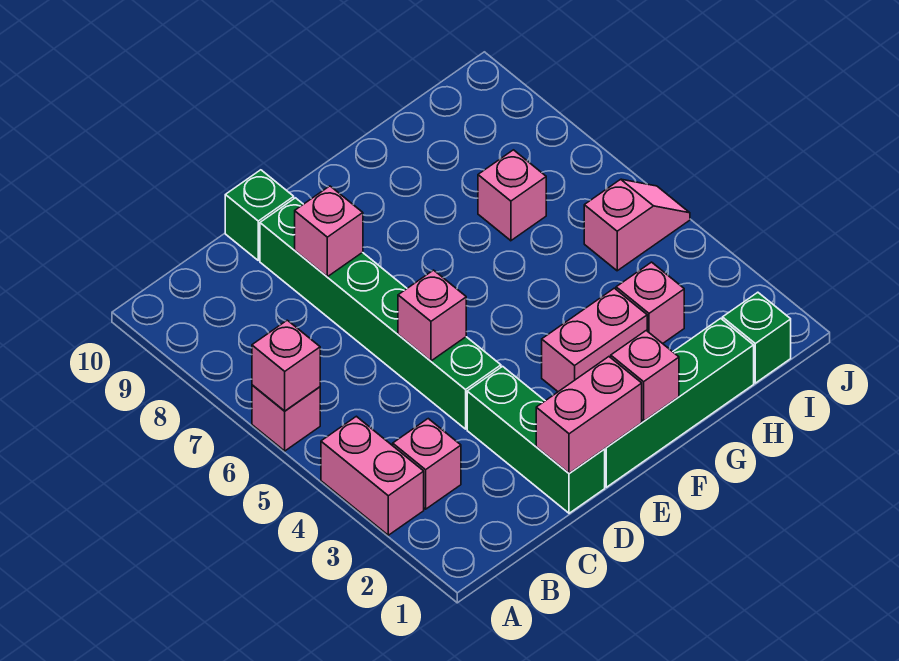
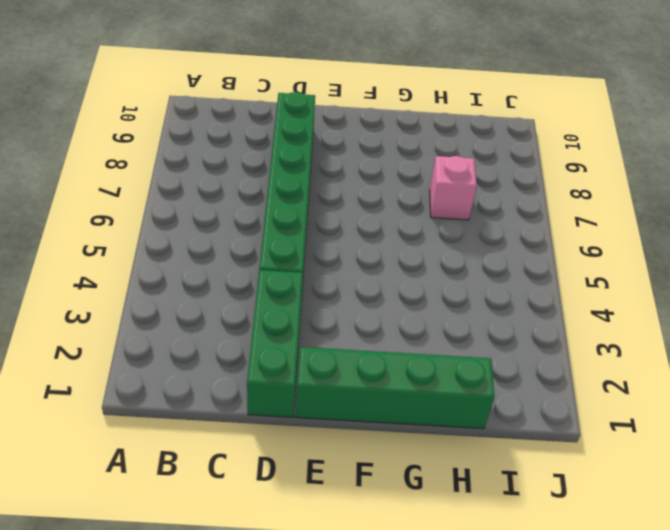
none -> pink brick A3:A4 level 1
none -> pink brick A6 level 1
none -> pink brick B3 level 1

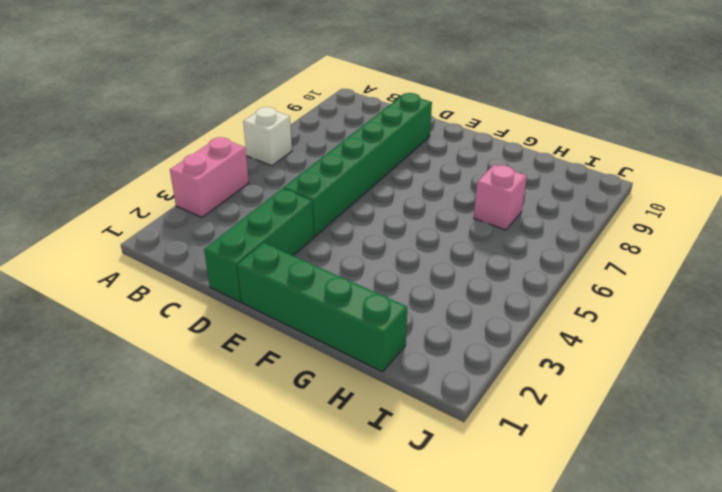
white brick A6 level 1 -> pink brick A6 level 1
none -> pink brick B3 level 1
none -> green brick D10 level 1
none -> pink brick F3:G3 level 1

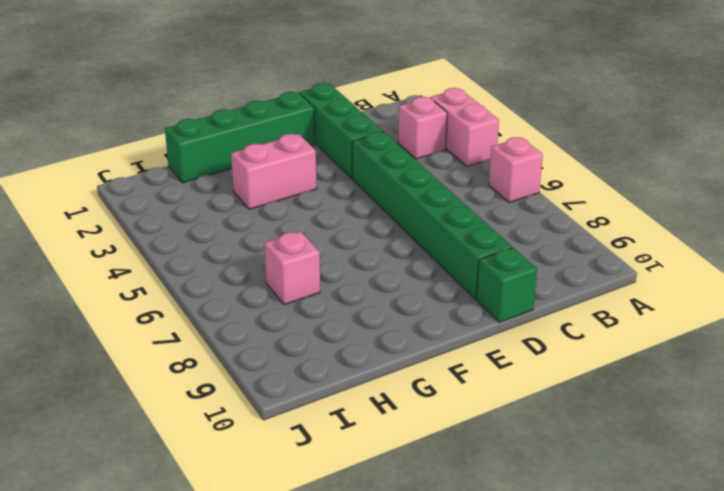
none -> pink brick H3 level 1
none -> green brick I1 level 1
none -> pink slope I5:J5 level 1 top I

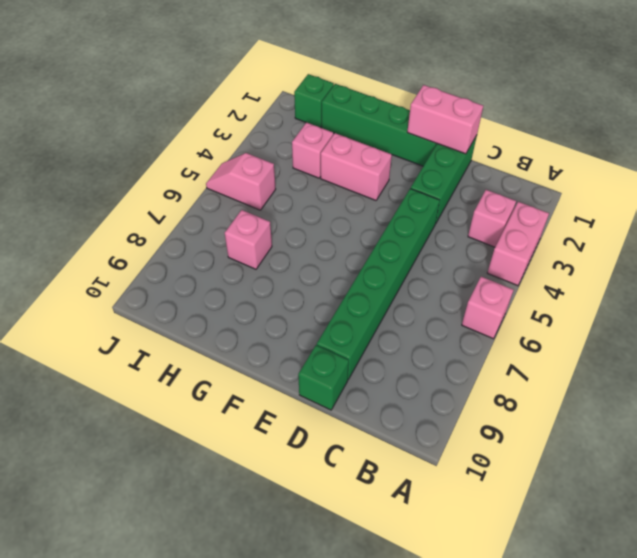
none -> pink brick A6 level 2
none -> pink brick D5 level 2
none -> pink brick D8 level 2

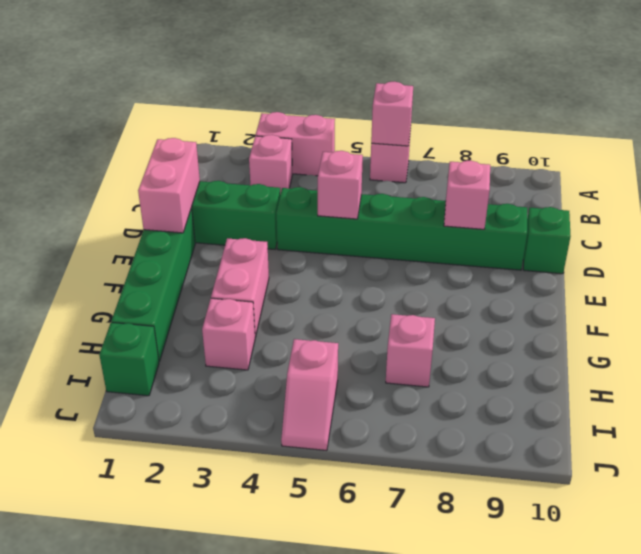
none -> pink brick F1 level 2

